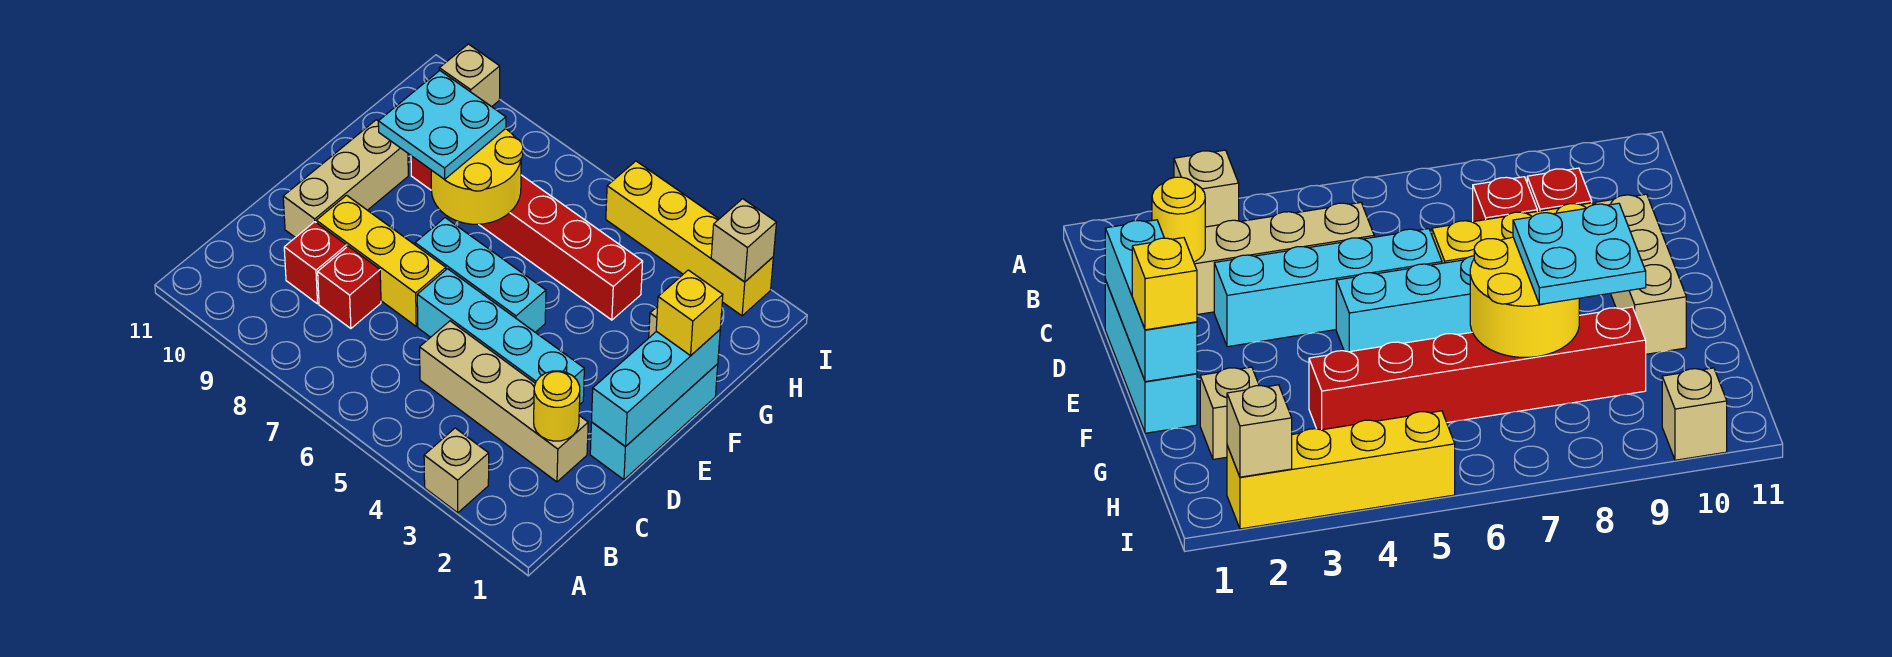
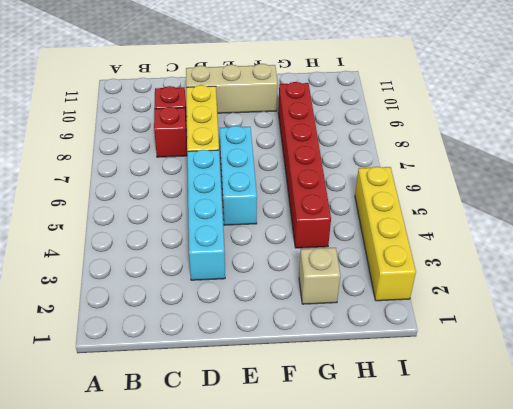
none -> tan brick A3 level 1
none -> tan brick C2:C5 level 1
none -> cyan brick D1:F1 level 1

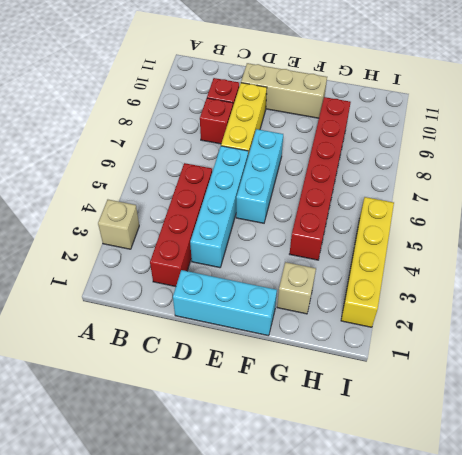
red brick C2:C5 level 1 -> tan brick C2:C5 level 1
none -> tan brick I10 level 1
none -> yellow round brick C2 level 2
none -> cyan brick D1:F1 level 2

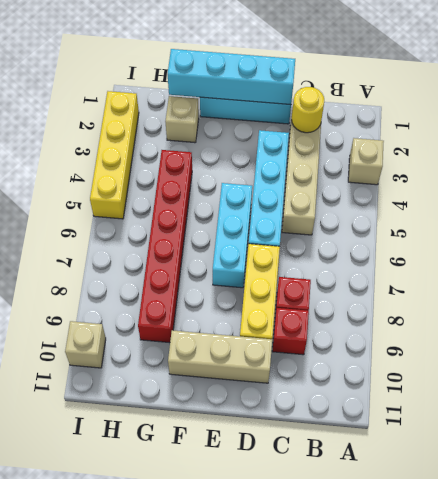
cyan brick D1:G1 level 2 -> cyan brick D1:F1 level 2
none -> yellow round brick F7:G8 level 2
none -> tan brick I2 level 2
none -> yellow brick F1 level 3

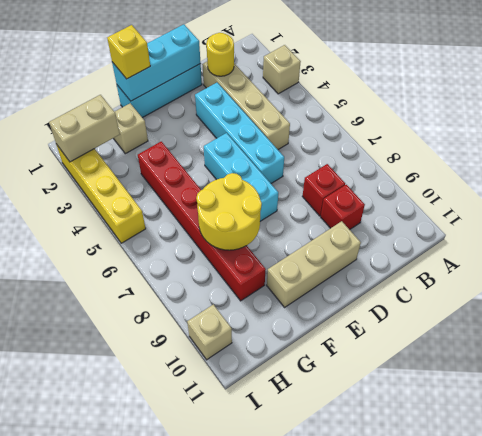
tan brick H2:I2 level 2 -> tan brick I2 level 2
none -> yellow brick D7:D9 level 1
none -> cyan plate F8:G9 level 3

